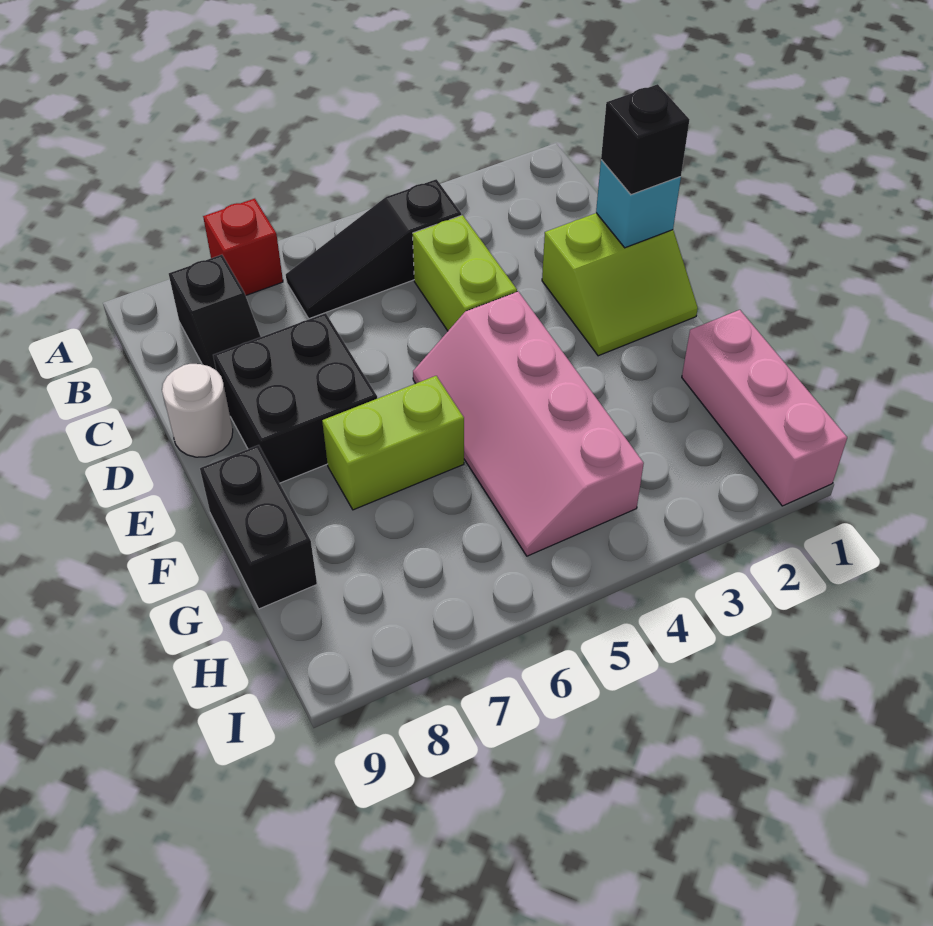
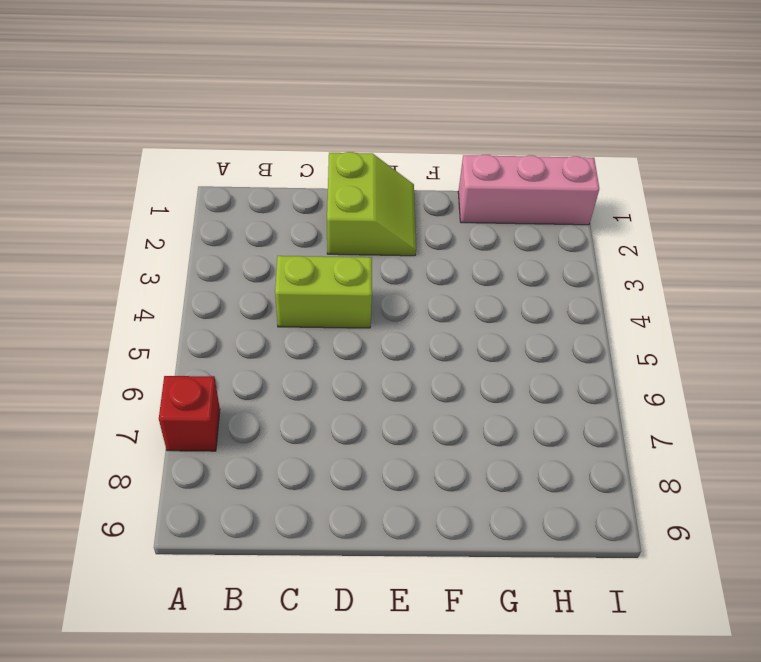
none -> black slope B4:B6 level 1 top 4
none -> black slope B8:C8 level 1 top B
none -> black brick D7:E8 level 1

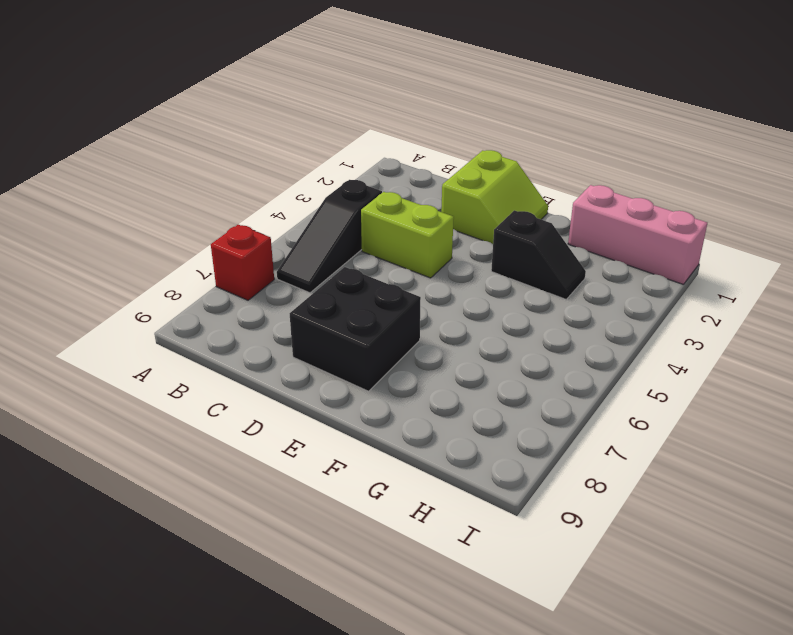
black slope F3:G3 level 1 top F -> black slope B8:C8 level 1 top B
none -> white round brick D9 level 1
none -> pink slope E4:H5 level 1 top 4
none -> lime brick F6:F7 level 1

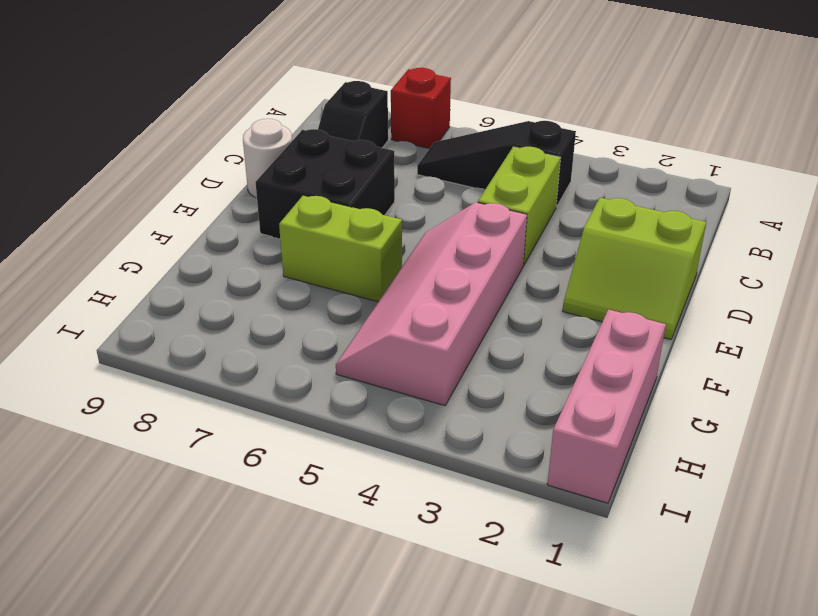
none -> black brick F9:G9 level 1
none -> cyan brick D1 level 2
none -> black brick D1 level 3

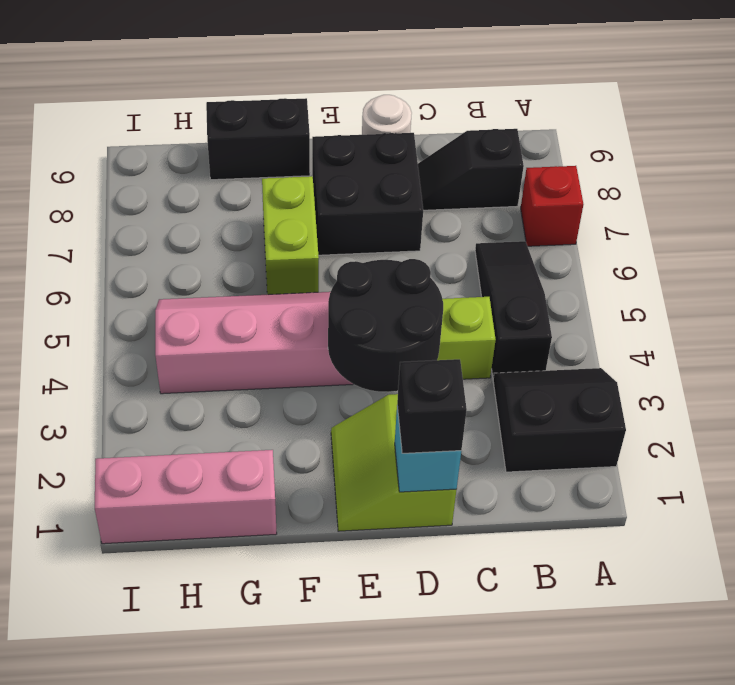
black slope A2:B3 level 1 top 2 -> none
black round brick D3:E4 level 2 -> none

